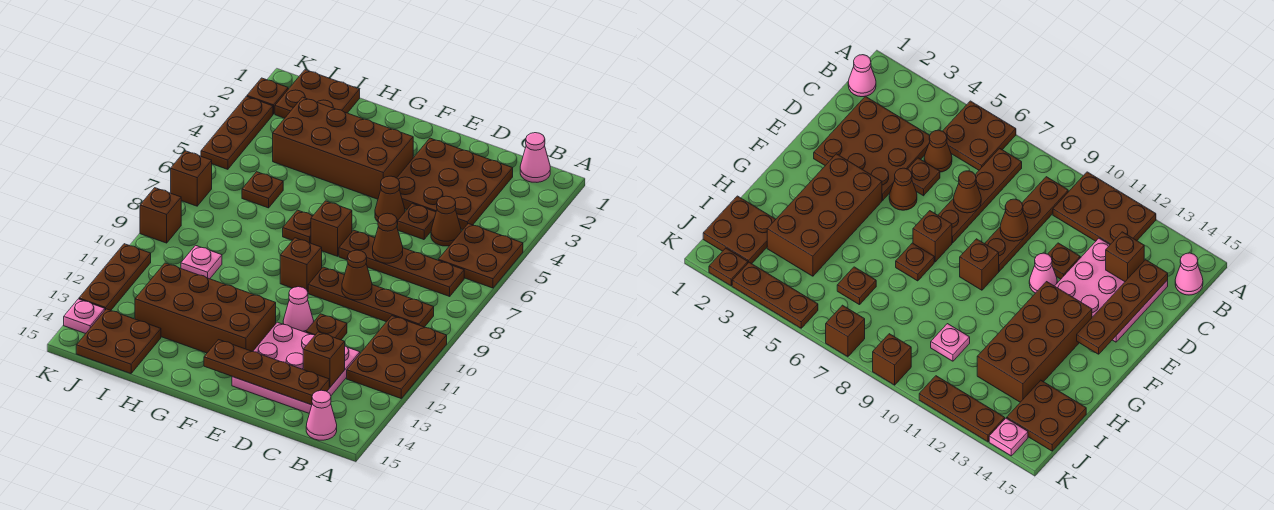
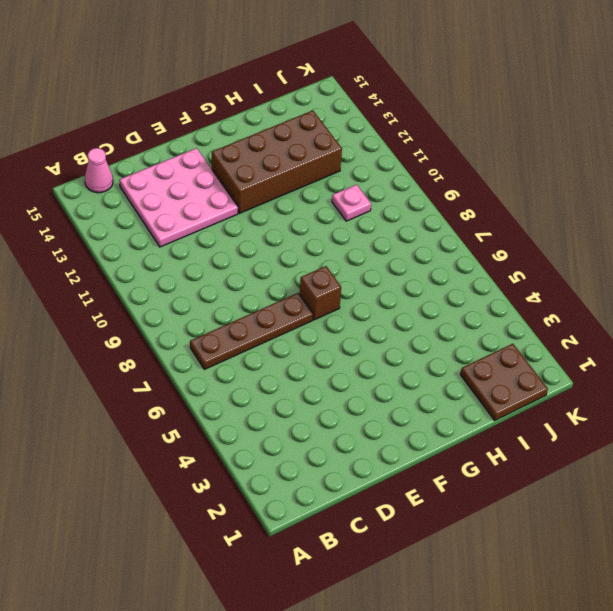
none -> brown plate A5:B6 level 1
none -> brown plate A10:B12 level 1
none -> pink cone B1 level 1
none -> brown plate B9:E9 level 1

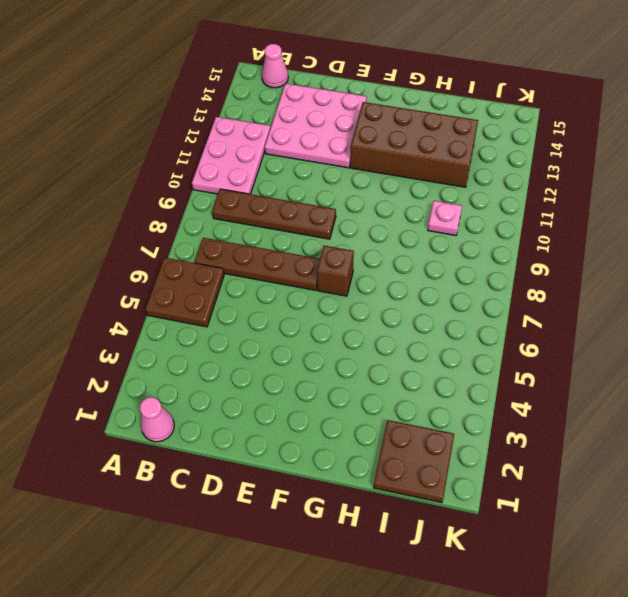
pink plate A10:B12 level 1 -> brown plate A10:B12 level 1
none -> brown plate C2:E4 level 1
none -> brown cone C5 level 1
none -> brown plate D5 level 1
none -> brown plate D11 level 1

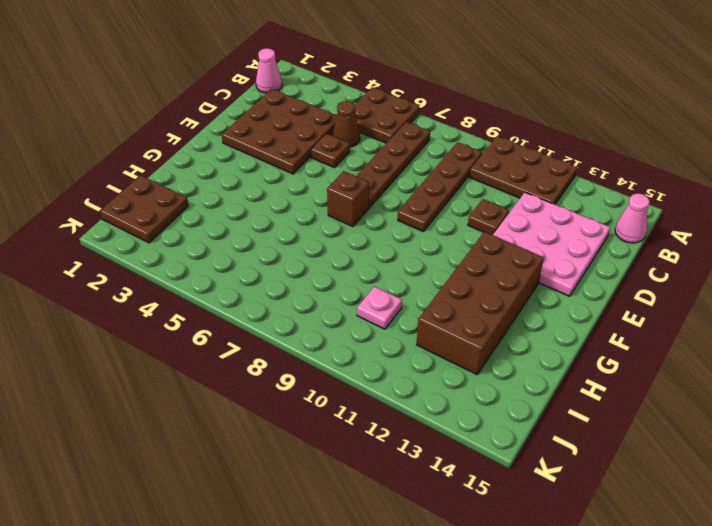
none -> brown cone E5 level 1
none -> pink cone E11 level 1
none -> brown brick F3:I4 level 1
none -> brown brick F9 level 1

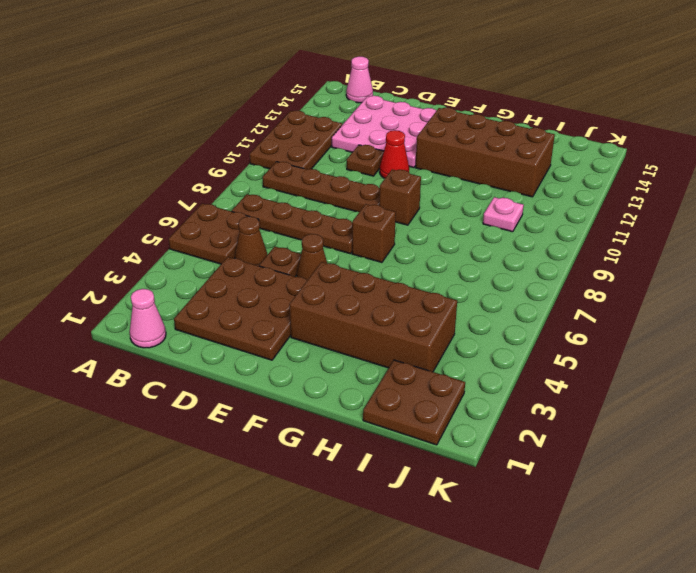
red cone E11 level 1 -> pink cone E11 level 1
none -> brown plate G7 level 1
none -> brown plate I6 level 1
none -> brown plate I14:J15 level 1
none -> brown plate K2 level 1

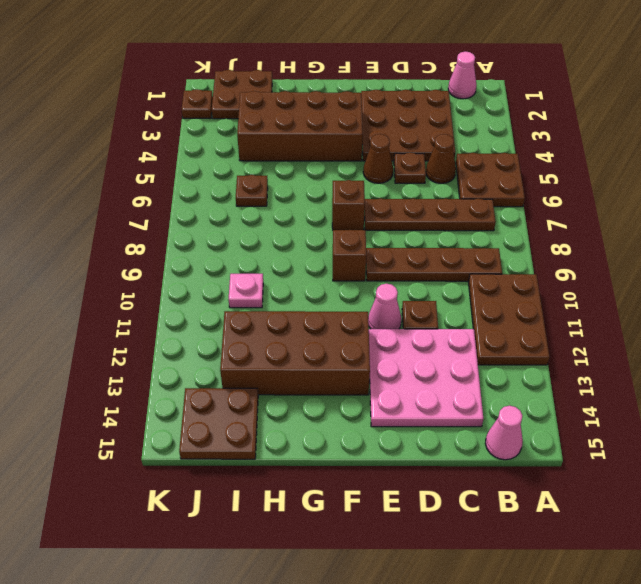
none -> brown plate G7 level 1
none -> brown plate K3:K5 level 1
none -> brown brick K7 level 1
none -> brown brick K9 level 1

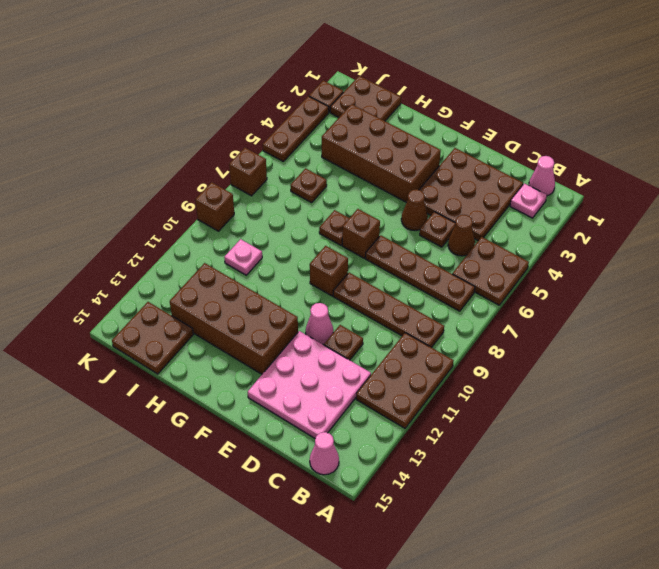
pink plate B2 level 1 -> pink plate K14 level 1
none -> brown plate K11:K13 level 1
none -> brown brick C13 level 2
none -> brown plate C14:F14 level 2
none -> brown cone D7 level 2

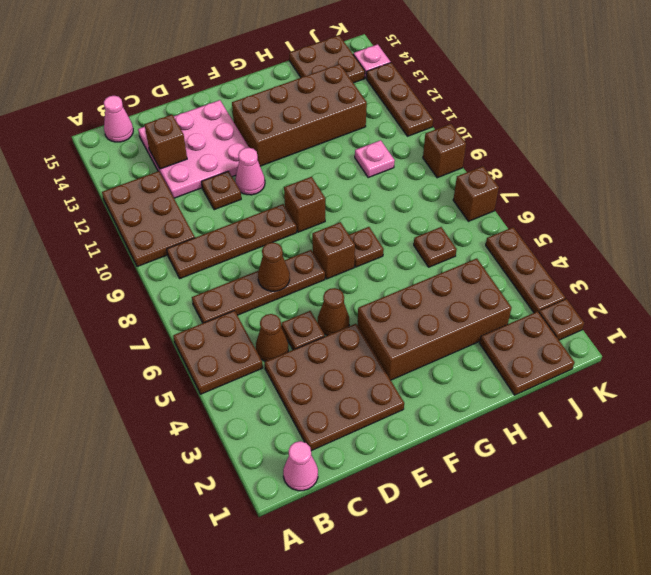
none -> brown plate C14:F14 level 2
none -> brown cone D9 level 2

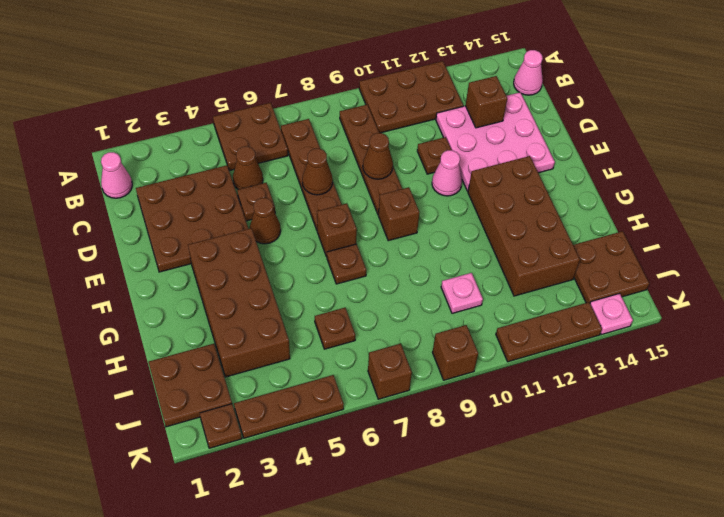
none -> brown plate C14:F14 level 2

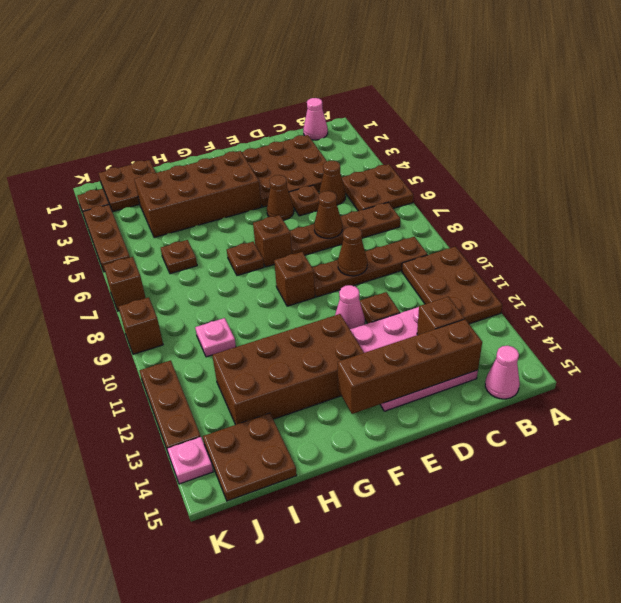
brown brick C14:F14 level 2 -> brown plate C14:F14 level 2

